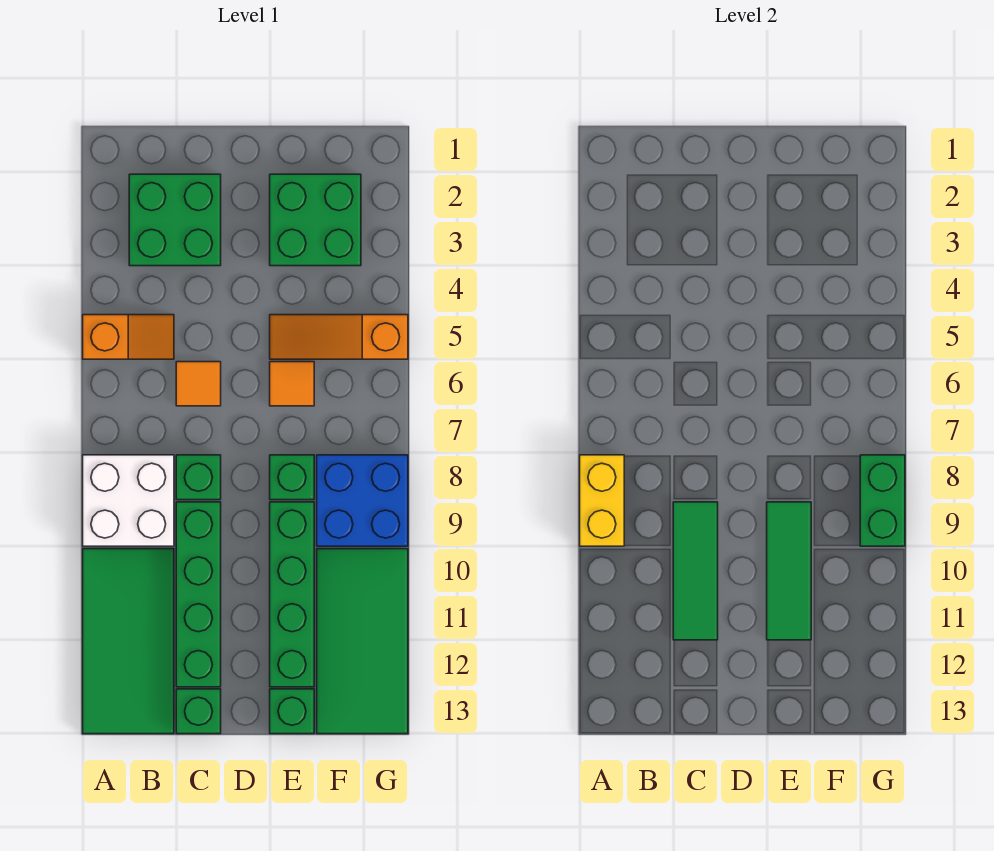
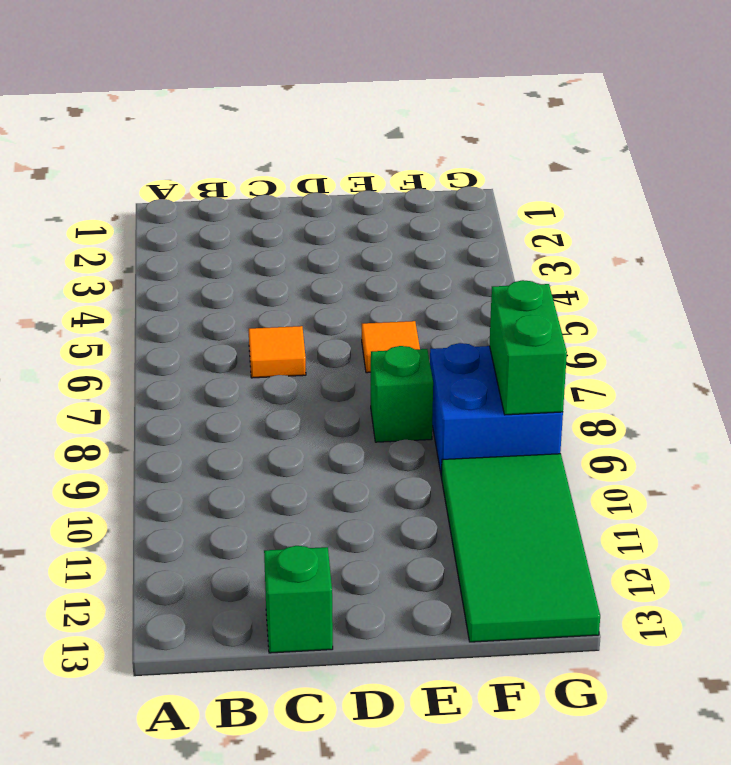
none -> orange slope A5:B5 level 1 top A
none -> white brick A8:B9 level 1
none -> green tile A10:B13 level 1

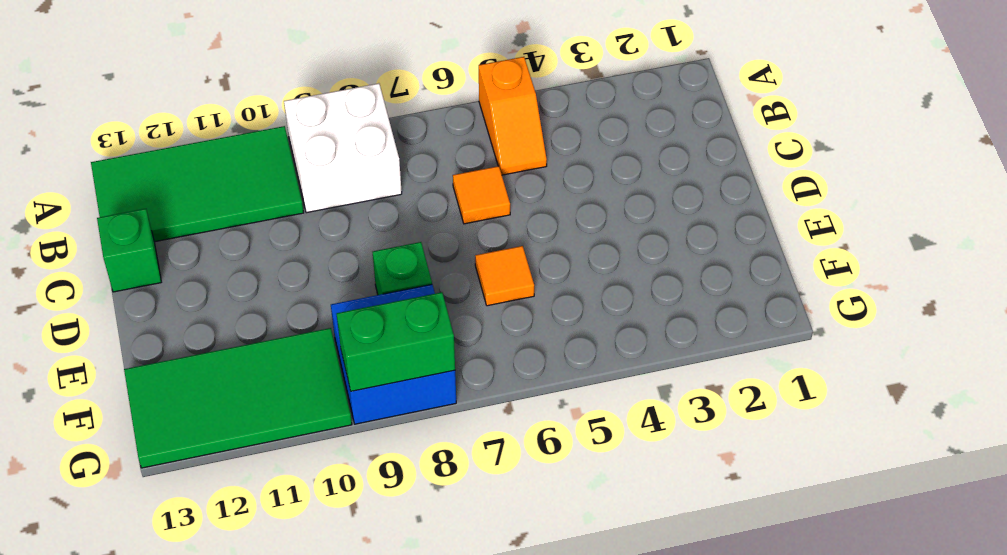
none -> green brick B2:C3 level 1
none -> green brick C8 level 1
none -> green brick C9:C12 level 1

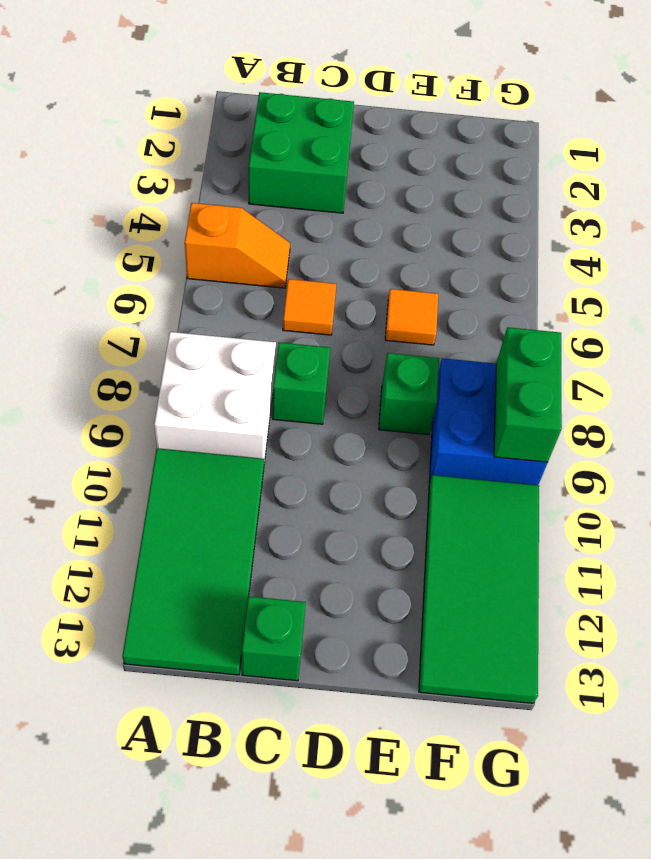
none -> green brick C9:C12 level 1
none -> green brick E2:F3 level 1
none -> orange slope E5:G5 level 1 top G

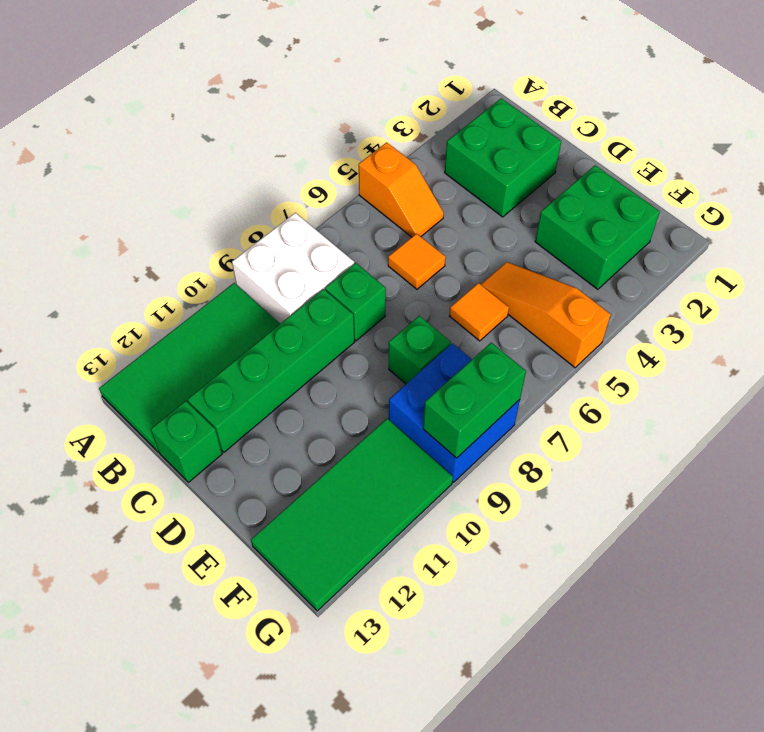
none -> green brick E9:E12 level 1
none -> green brick E13 level 1
none -> yellow brick A8:A9 level 2

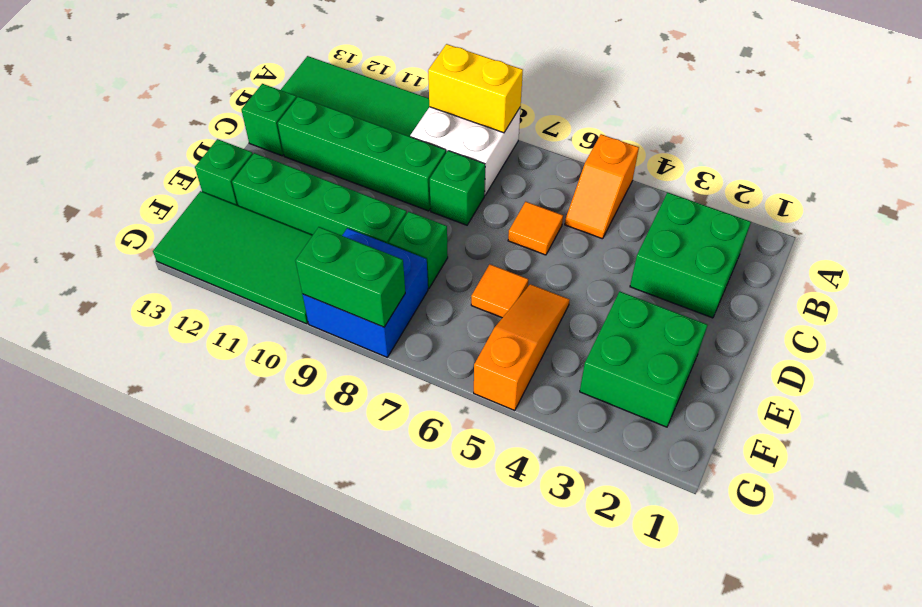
none -> green tile C9:C11 level 2
none -> green tile E9:E11 level 2

